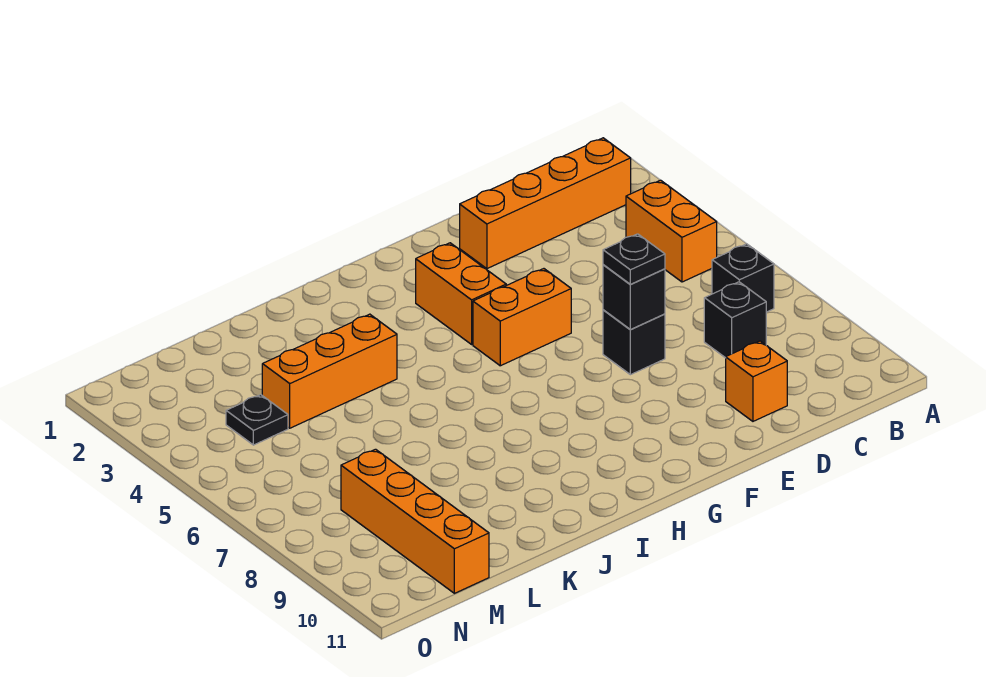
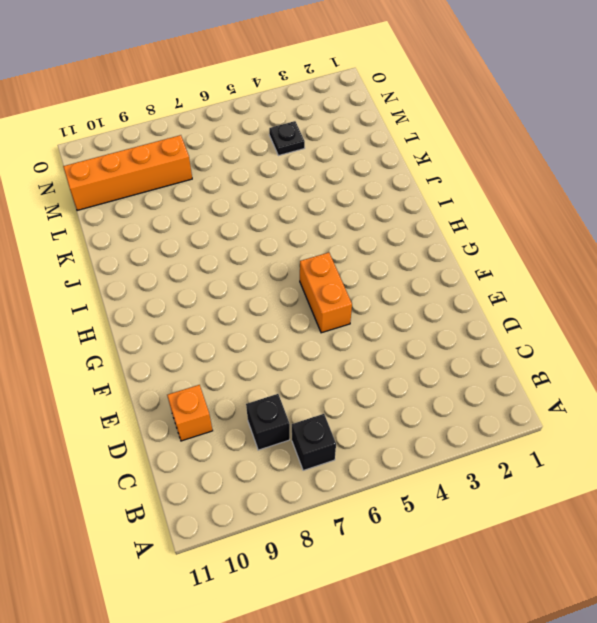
none -> orange brick B2:E2 level 1
none -> orange brick B4:B5 level 1
none -> black brick E7 level 1

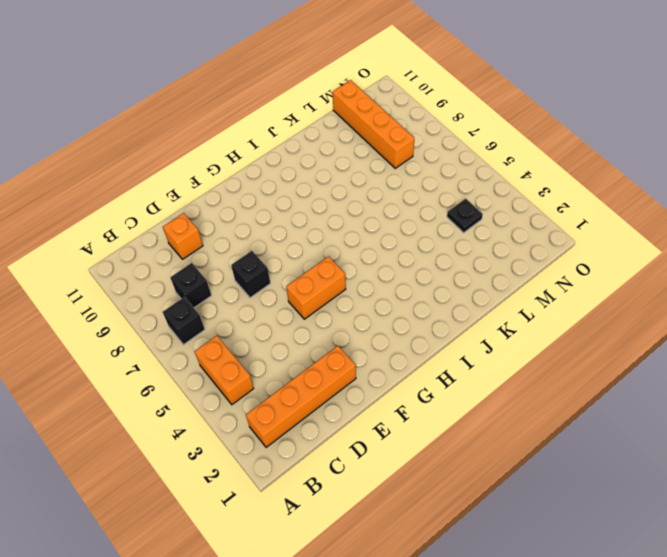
none -> orange brick G3:G4 level 1
none -> orange brick J4:L4 level 1
none -> black brick E7 level 2

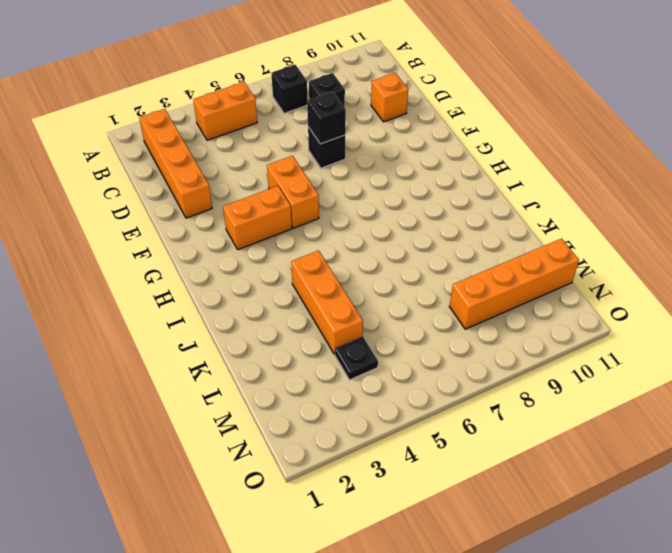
none -> black plate E7 level 3

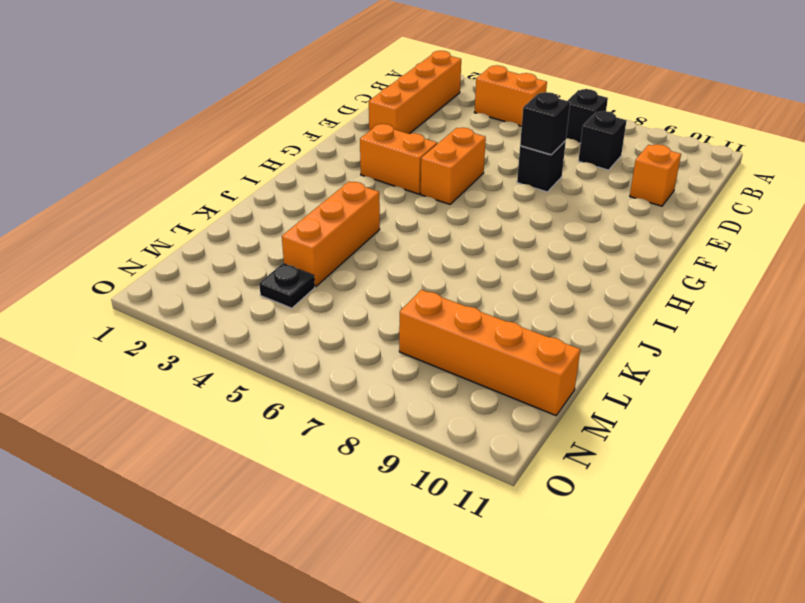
none -> black plate E7 level 3

